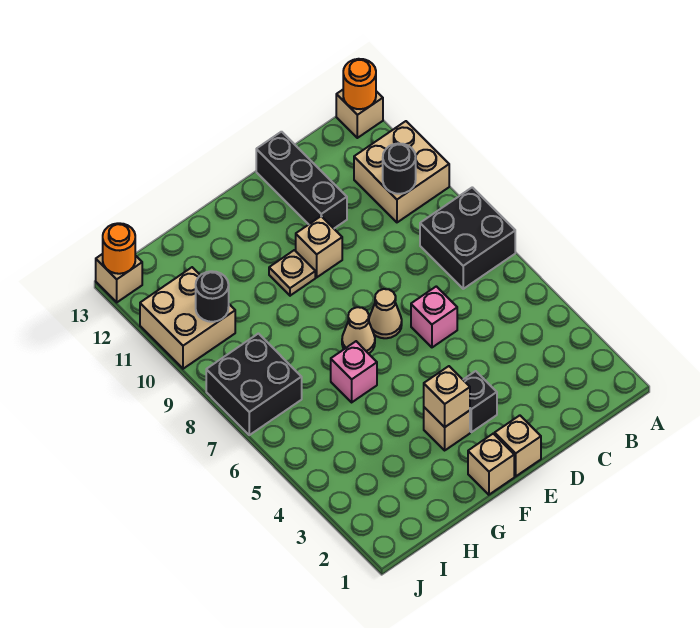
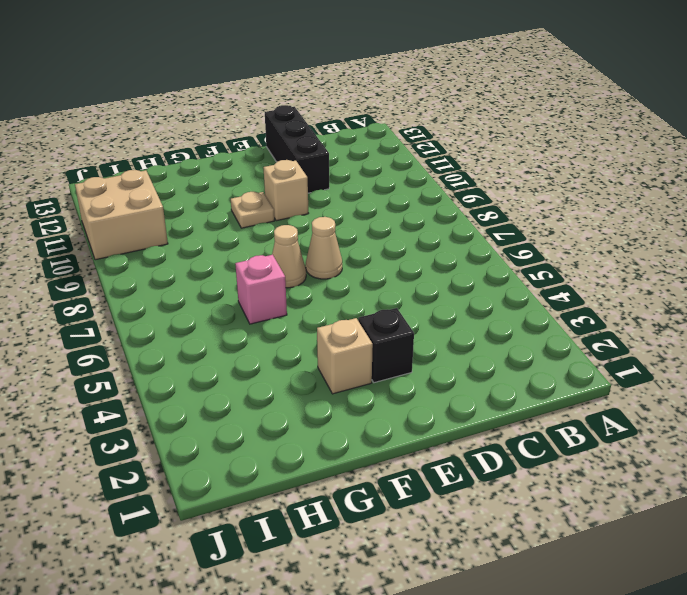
none -> black brick A7:B8 level 1
none -> tan brick A10:B11 level 1
none -> tan brick A13 level 1

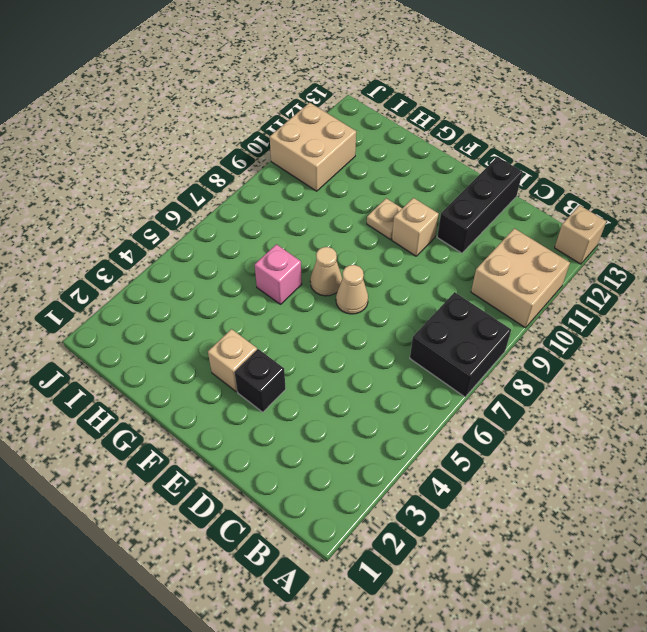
none -> pink brick D6 level 1
none -> tan brick E1 level 1
none -> tan brick F1 level 1

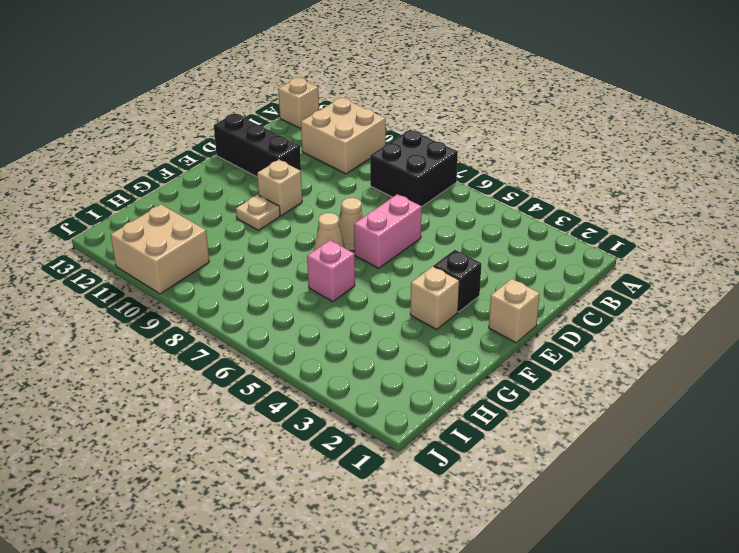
pink brick D6:E6 level 1 -> pink brick D6 level 1
none -> tan brick F1 level 1
none -> black brick I7:J8 level 1
none -> tan brick J13 level 1

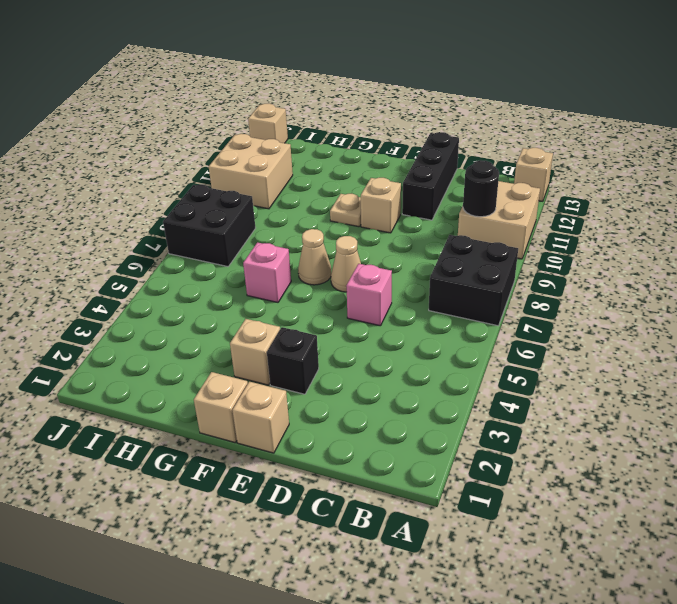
none -> orange round brick A13 level 2
none -> tan brick F3 level 2
none -> black round brick I10 level 2

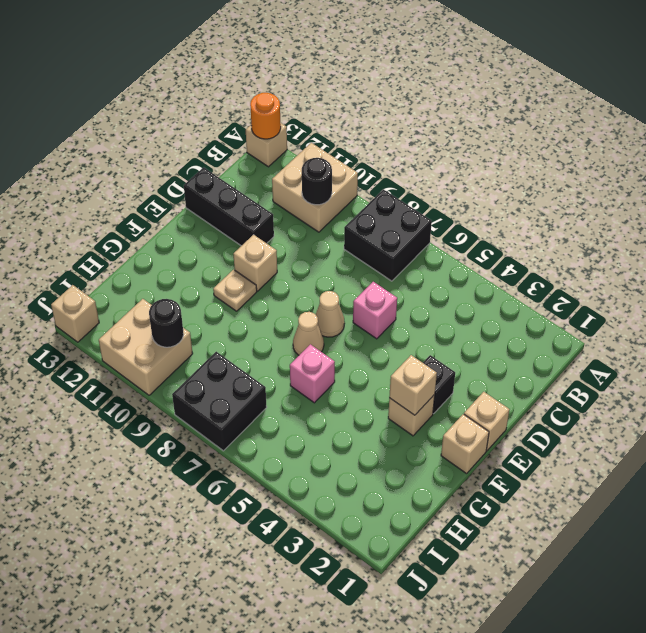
none -> orange round brick J13 level 2

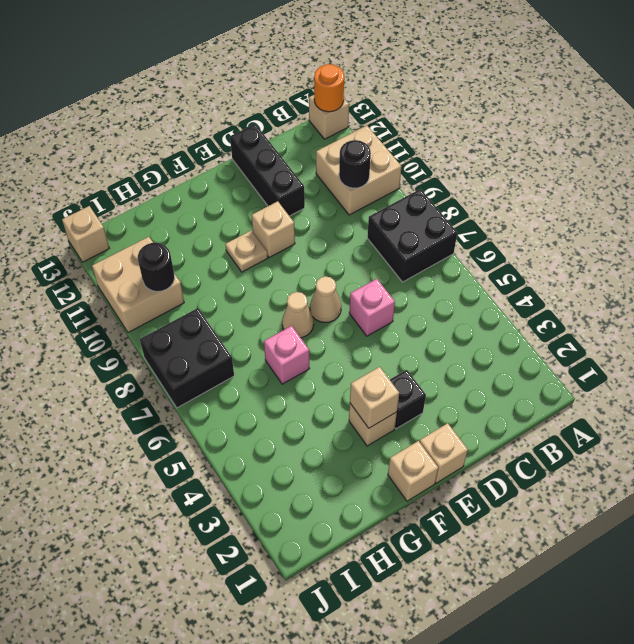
none -> orange round brick J13 level 2

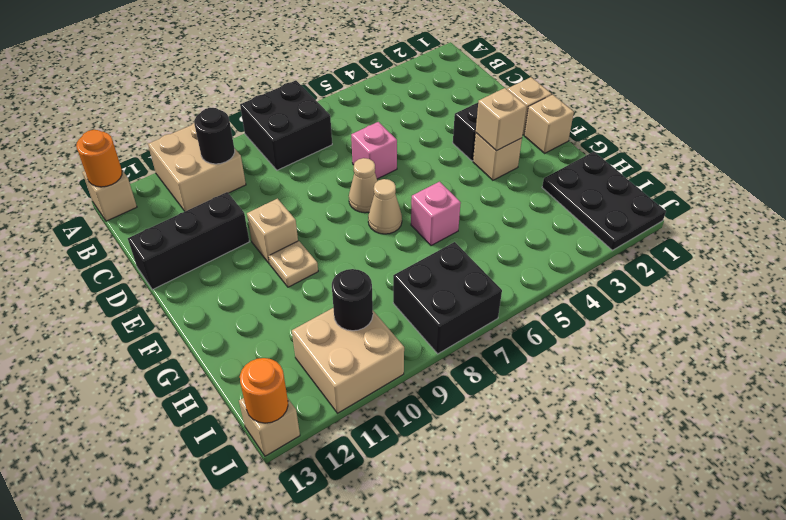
black plate H1:J2 level 1 -> none

